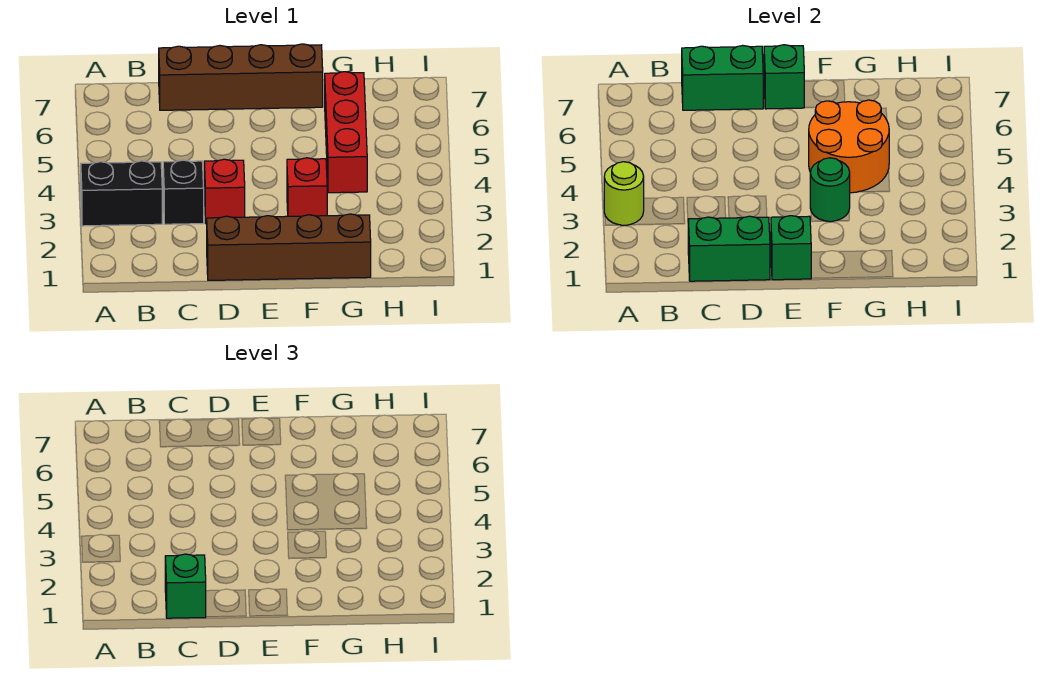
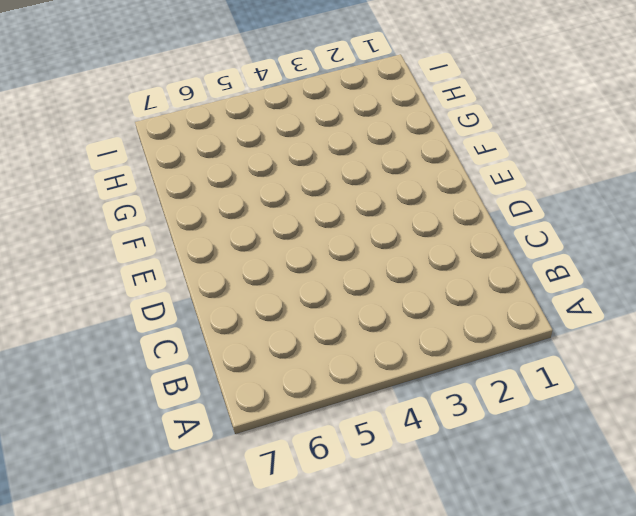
none -> black brick A3:B3 level 1
none -> black brick C3 level 1
none -> brown brick C7:F7 level 1

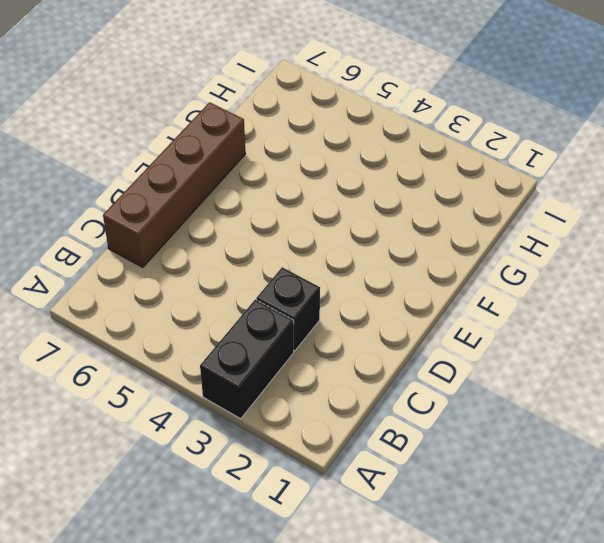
none -> brown brick D1:G1 level 1
none -> red brick D3 level 1
none -> red brick F3 level 1

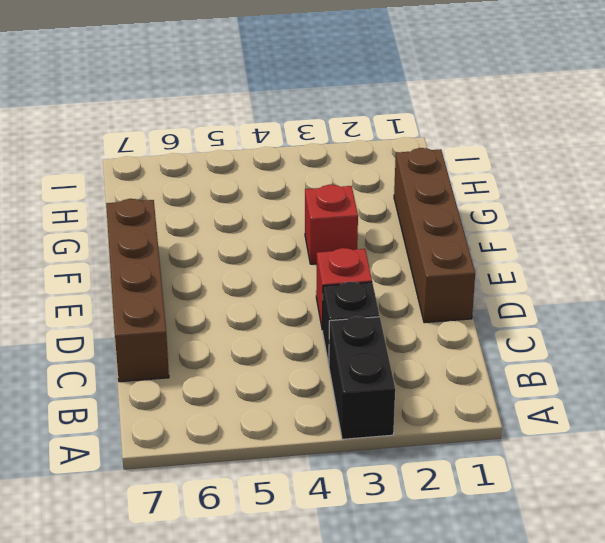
none -> red brick G4:G6 level 1
none -> lime round brick A3 level 2
none -> green brick C1:D1 level 2

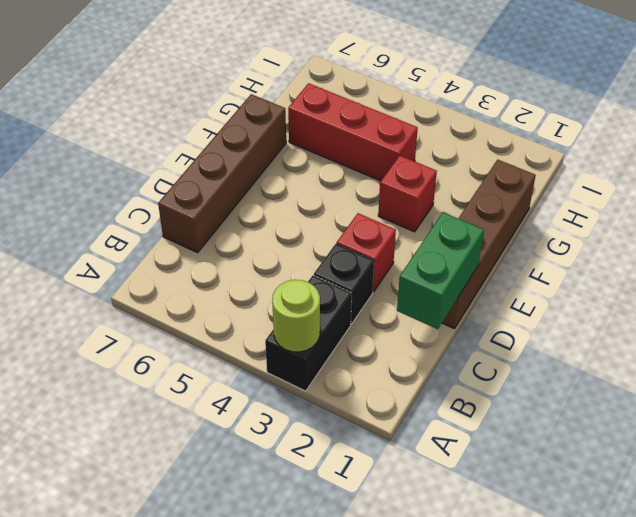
none -> green brick C7:D7 level 2
none -> green brick E1 level 2
none -> green brick E7 level 2

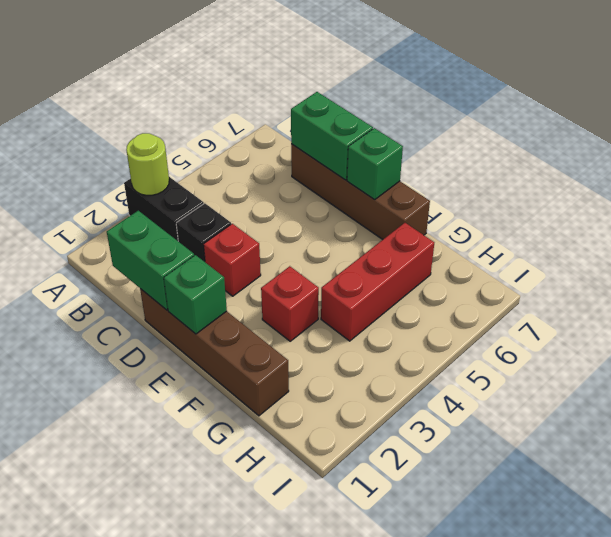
none -> green round brick F3 level 2
none -> orange round brick F4:G5 level 2
none -> green brick C1 level 3

